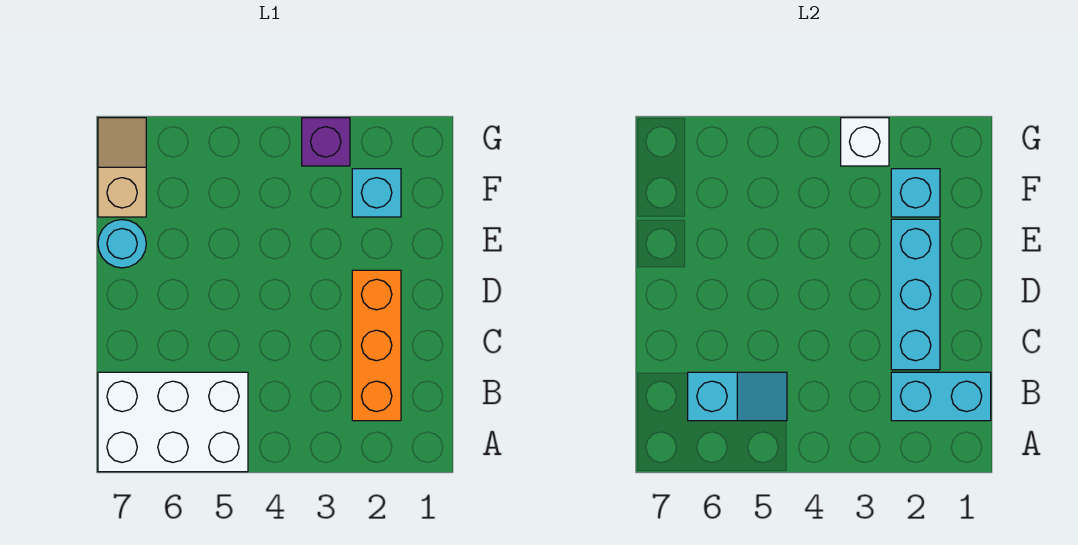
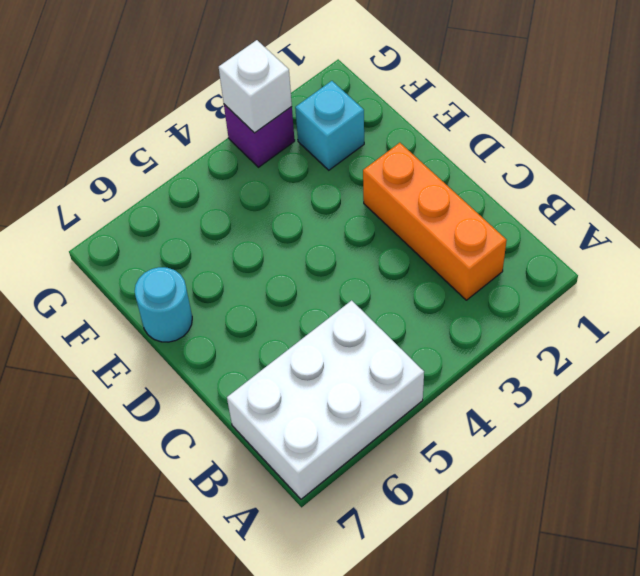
none -> tan slope F7:G7 level 1 top F
none -> cyan brick B1:B2 level 2

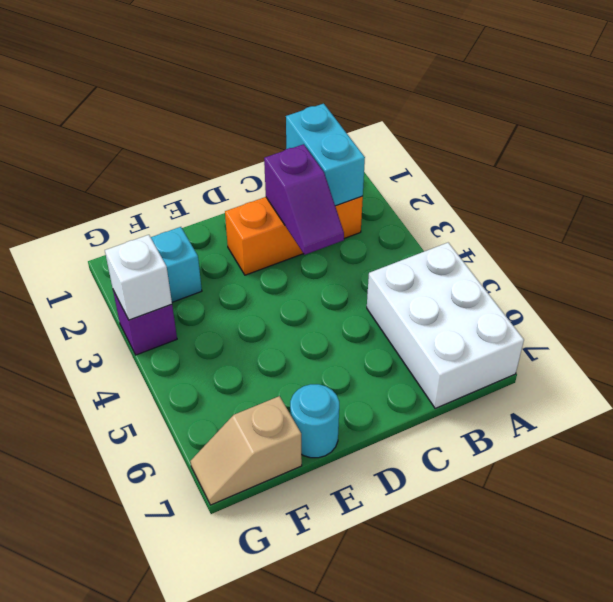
purple slope C2:C3 level 2 top 2 -> cyan brick C2:E2 level 2
none -> cyan slope B5:B6 level 2 top 6
none -> cyan brick F2 level 2

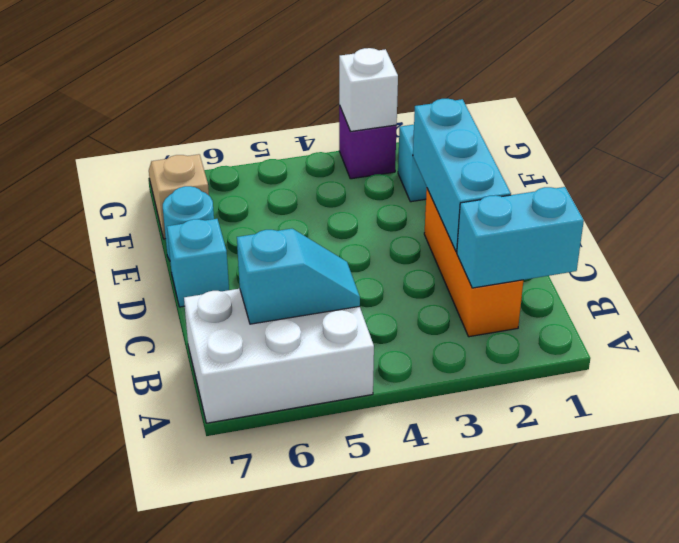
cyan brick D7 level 1 -> cyan brick F2 level 2

